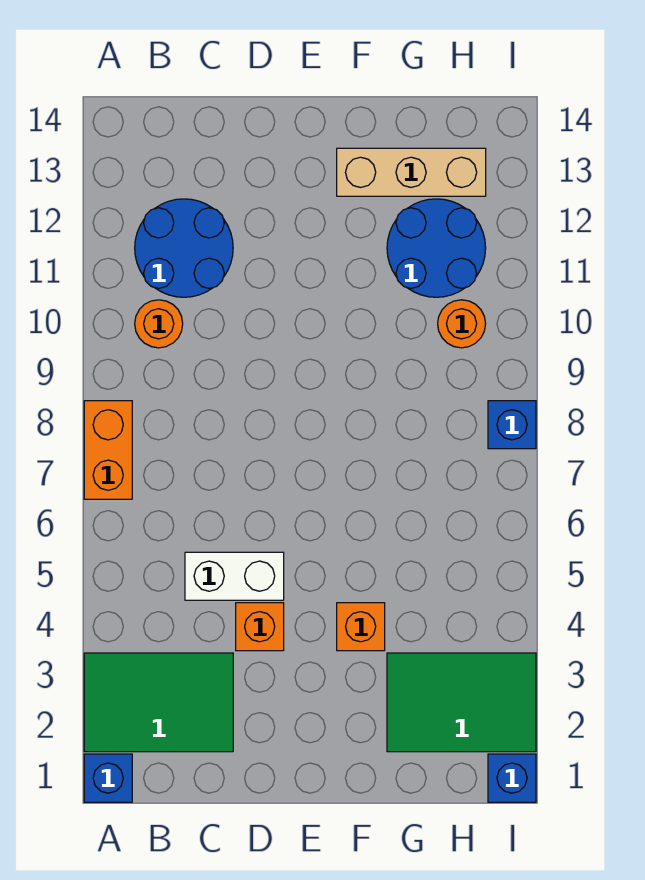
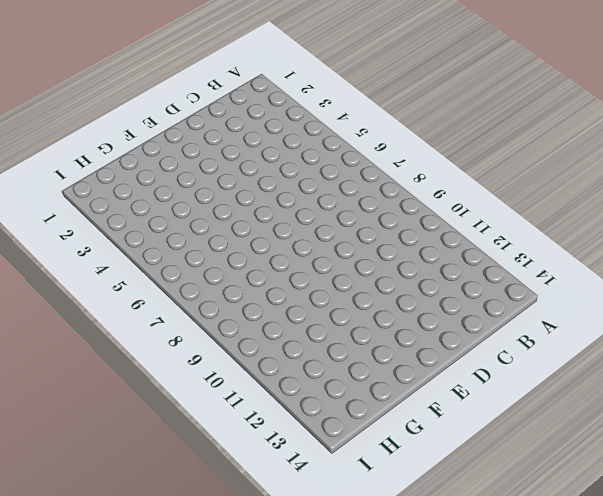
none -> blue brick A1 level 1
none -> green tile A2:C3 level 1
none -> orange brick A7:A8 level 1

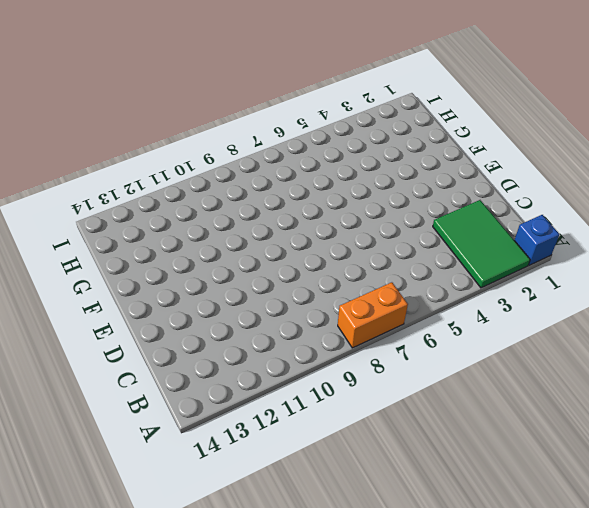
none -> orange round brick B10 level 1
none -> blue round brick B11:C12 level 1
none -> white brick C5:D5 level 1

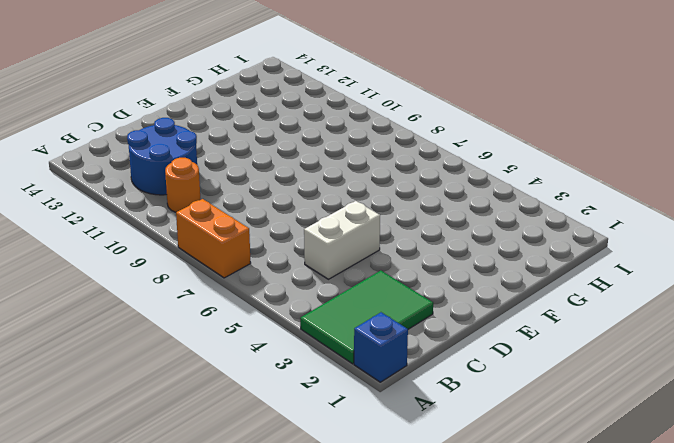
none -> orange brick D4 level 1
none -> orange brick F4 level 1
none -> tan brick F13:H13 level 1

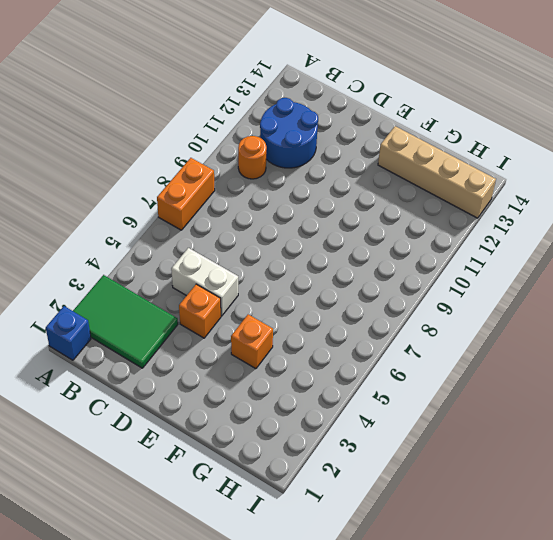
tan brick F13:I13 level 1 -> tan brick F13:H13 level 1
none -> green tile G2:I3 level 1
none -> blue round brick G11:H12 level 1
none -> orange round brick H10 level 1

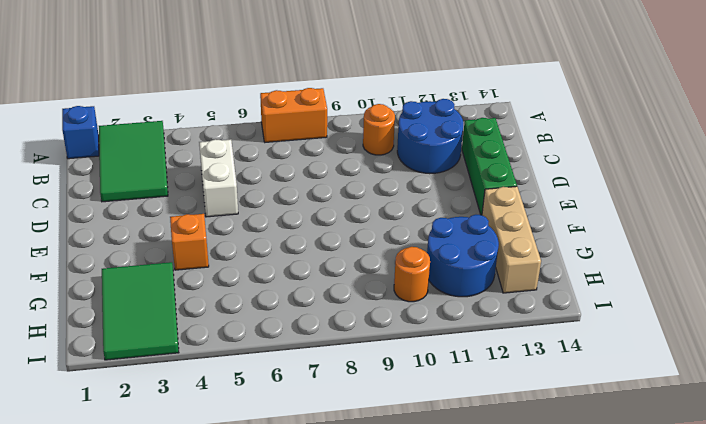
green brick C13:E13 level 1 -> none
none -> orange brick D4 level 1
none -> blue brick I1 level 1
none -> blue brick I8 level 1

